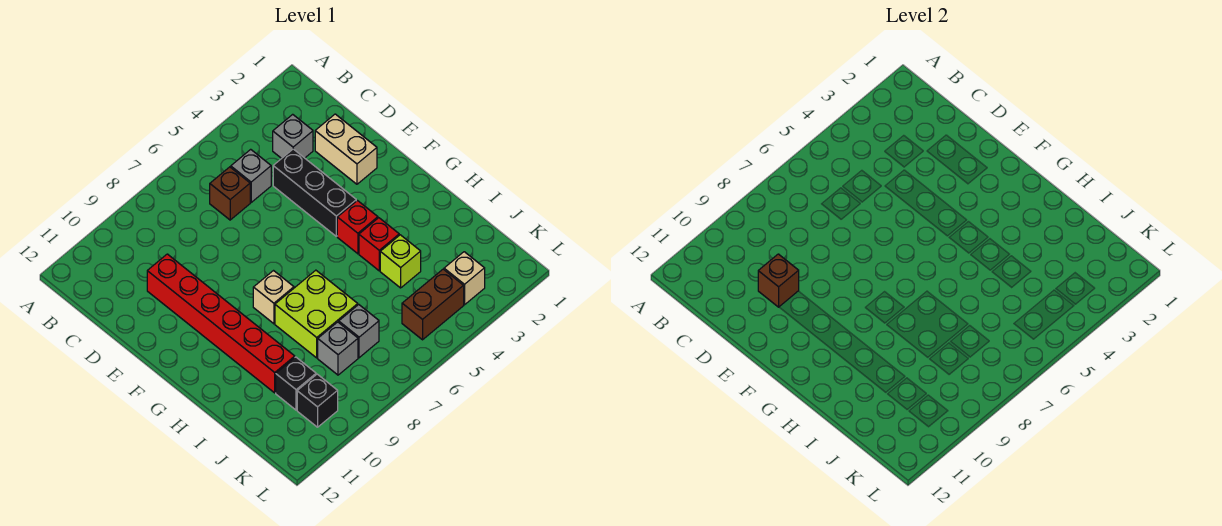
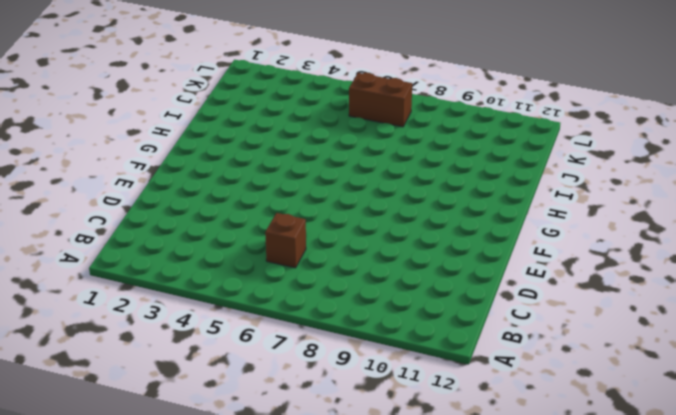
brown brick K6:K7 level 1 -> brown brick K4:K5 level 1
none -> grey brick C3 level 1
none -> grey brick C5 level 1
none -> tan brick D2:E2 level 1

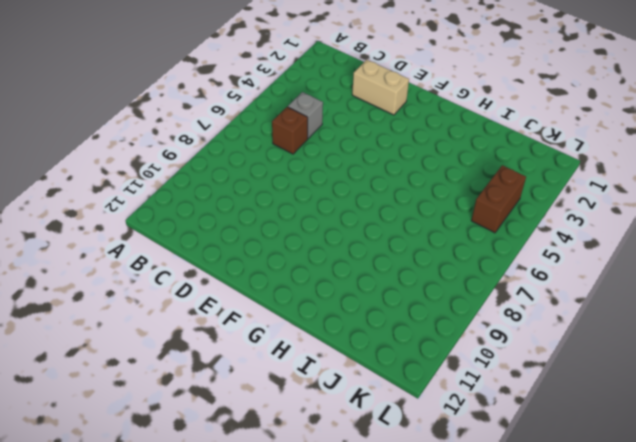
none -> grey brick C3 level 1
none -> black brick D4:F4 level 1
none -> red brick D10:I10 level 1

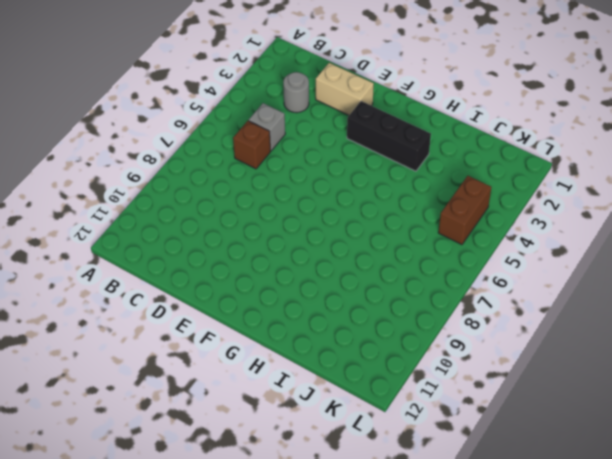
grey round brick C3 level 1 -> grey brick C3 level 1
black brick F3:H3 level 1 -> black brick D4:F4 level 1
none -> red brick D10:I10 level 1
none -> red brick G4 level 1
none -> tan brick G8 level 1

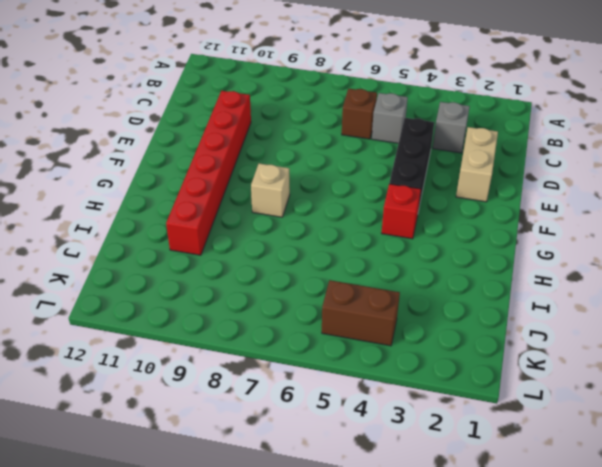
none -> red brick H4 level 1
none -> lime brick H7:I8 level 1
none -> lime brick I4 level 1

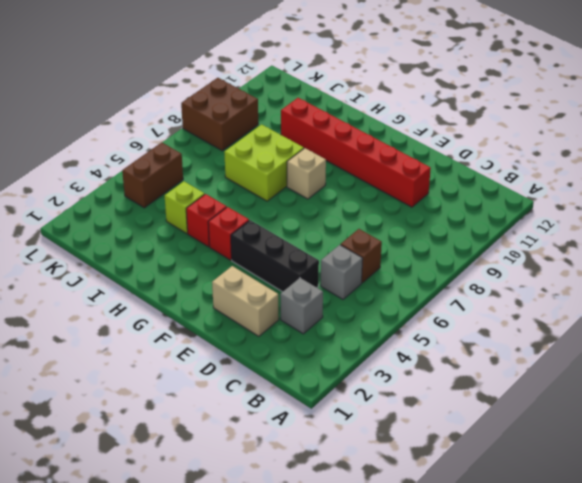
brown brick K8:L9 level 1 -> none
none -> grey brick J7 level 1
none -> grey brick J8 level 1
none -> black brick J10 level 1

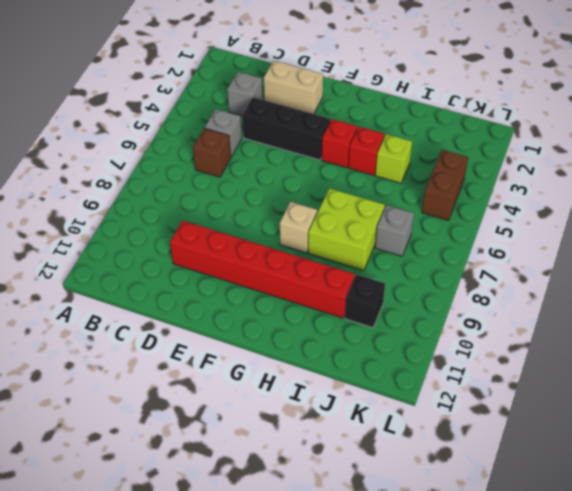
none -> grey brick J8 level 1
none -> tan brick K3 level 1
none -> black brick K10 level 1

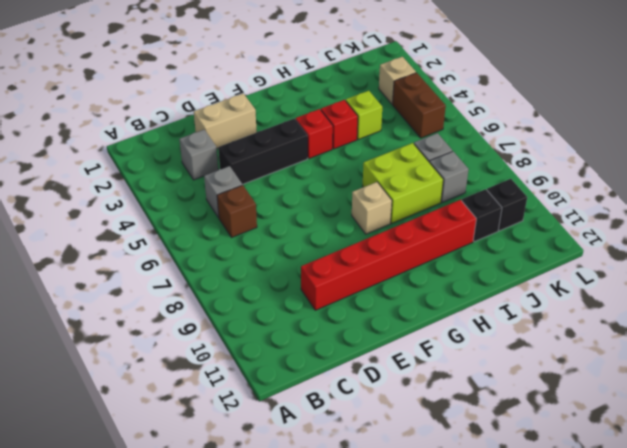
none -> brown brick D10 level 2

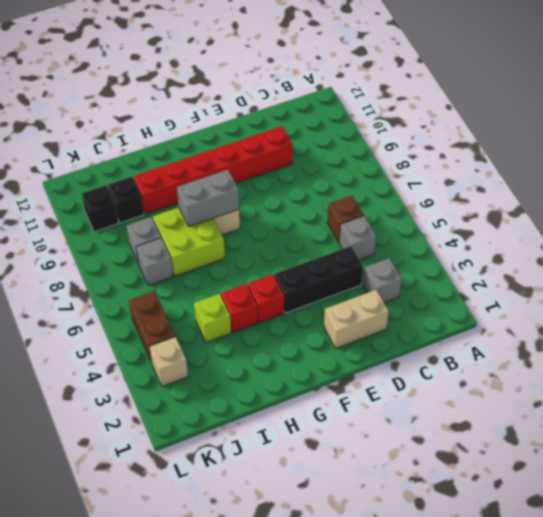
grey brick G8:H8 level 2 -> none
none -> brown brick D10 level 2

